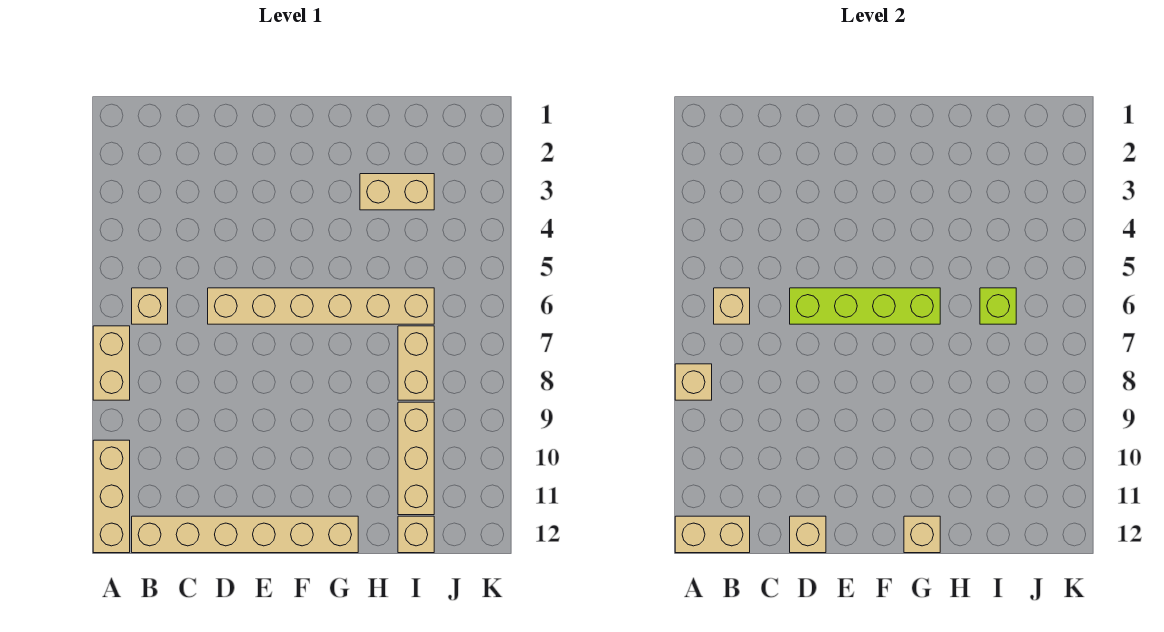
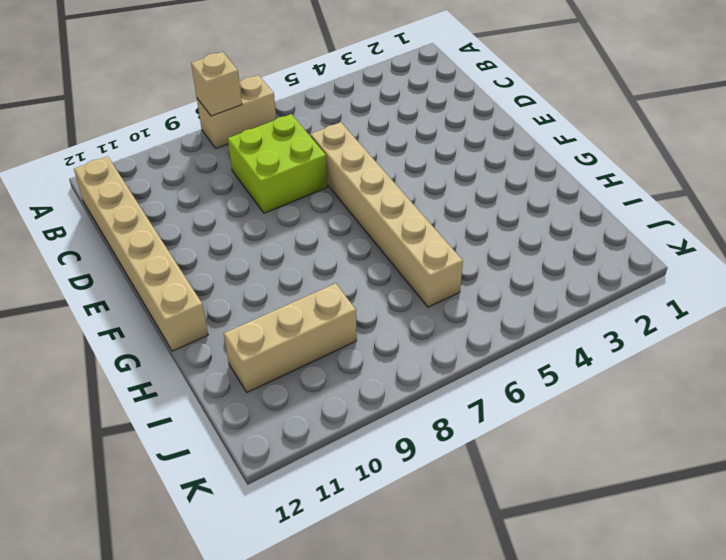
lime brick C7:D8 level 1 -> none
none -> tan brick A10:A12 level 1
none -> tan brick B6 level 1
none -> tan brick H3:I3 level 1

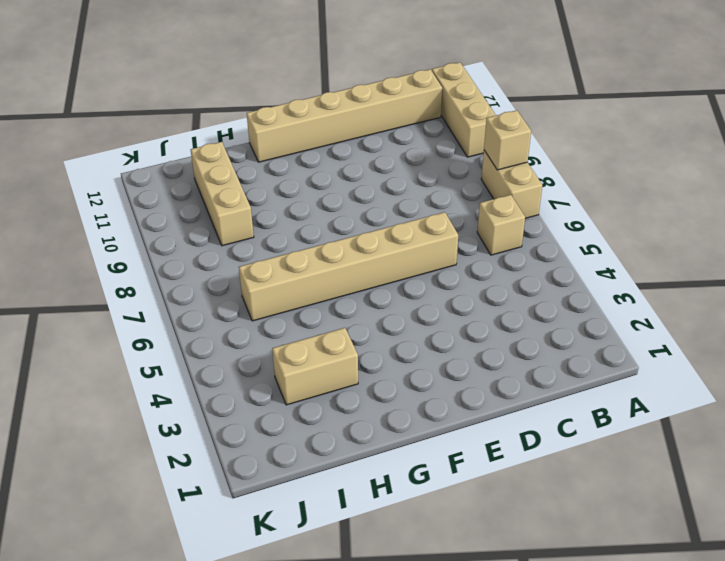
none -> tan brick I7:I8 level 1
none -> tan brick I12 level 1
none -> tan brick A12:B12 level 2

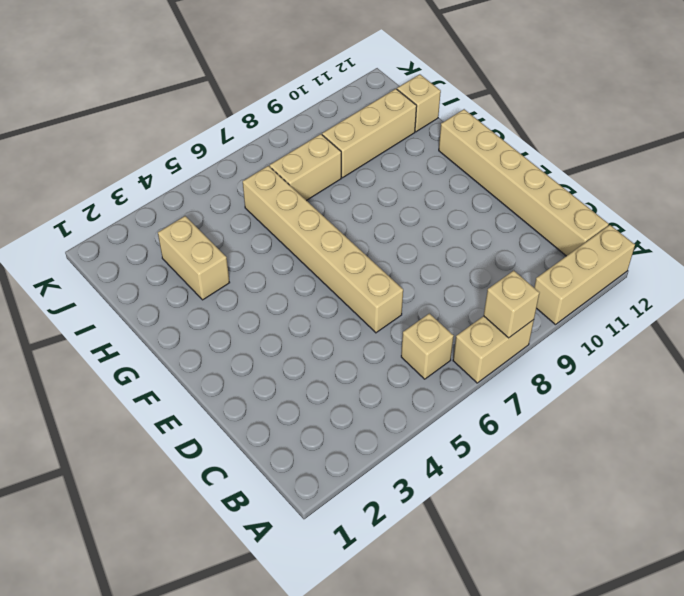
none -> tan brick A12:B12 level 2
none -> tan brick B6 level 2
none -> lime brick D6:G6 level 2

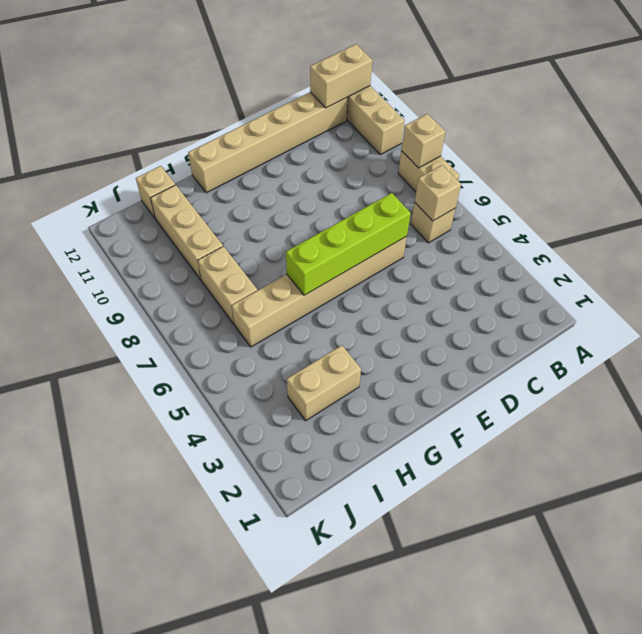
none -> tan brick D12 level 2
none -> tan brick G12 level 2
none -> lime brick I6 level 2

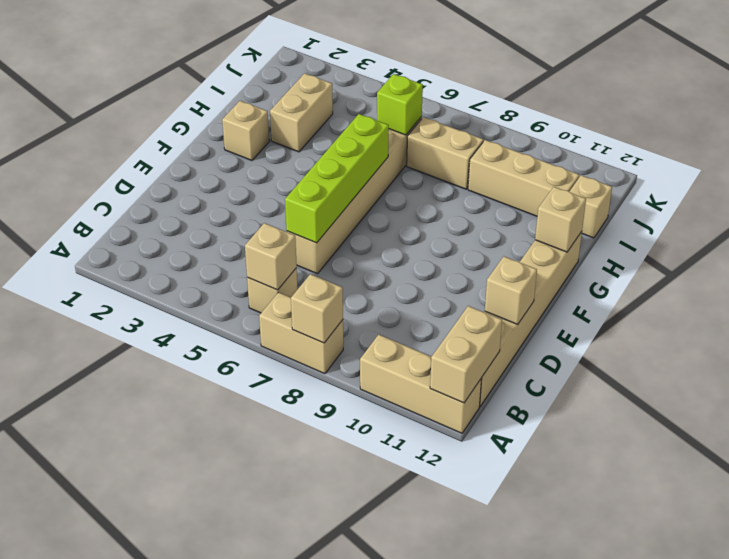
tan brick G2 level 1 -> none

